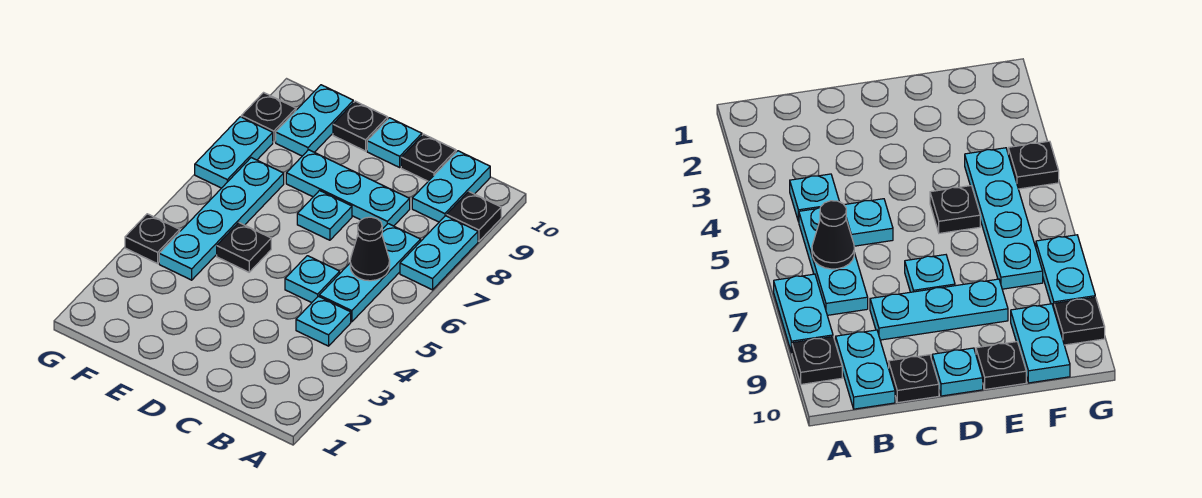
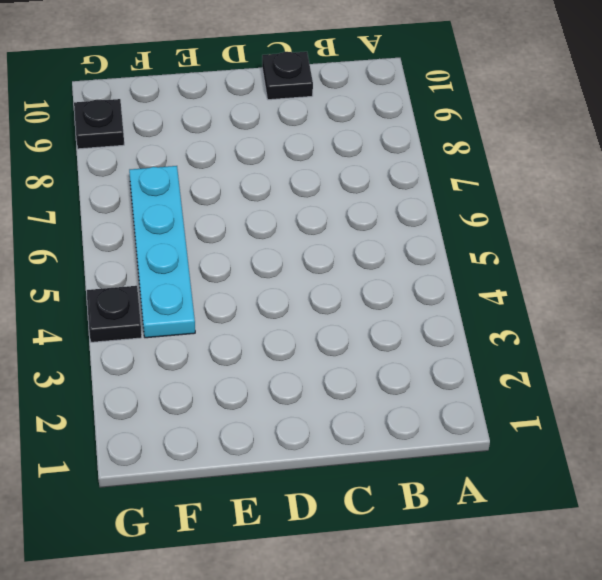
none -> cyan plate A7:A8 level 1
none -> black plate A9 level 1
none -> cyan plate B4 level 1

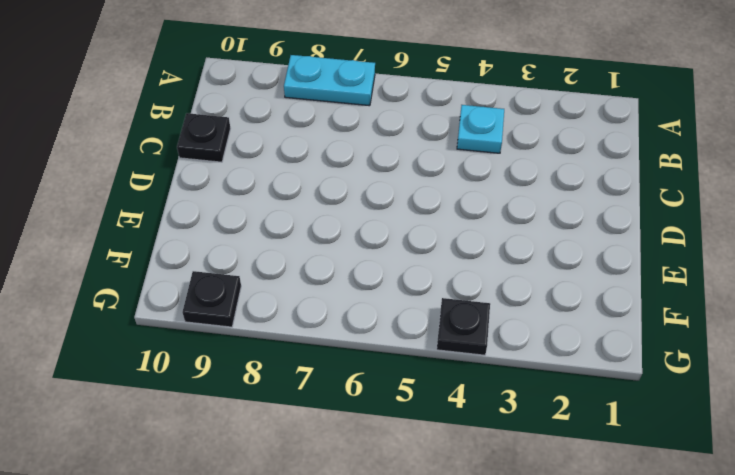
none -> black plate A9 level 1
none -> cyan plate B5:B7 level 1
none -> cyan plate B9:B10 level 1

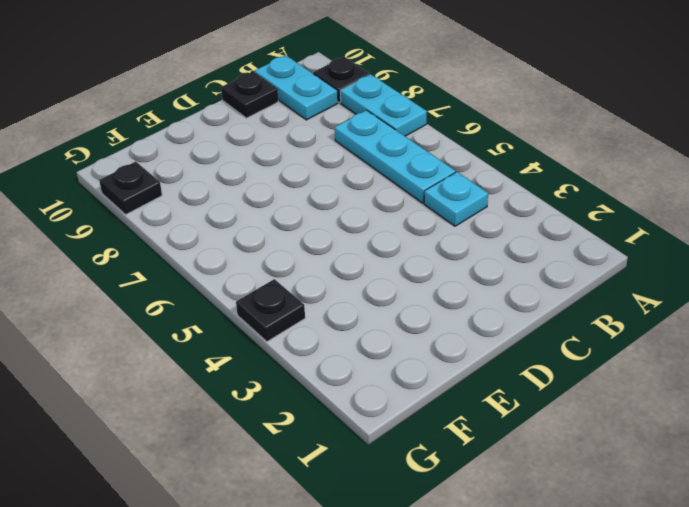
none -> cyan plate C5 level 1
none -> cyan plate C8:E8 level 1
none -> cyan plate D7 level 1

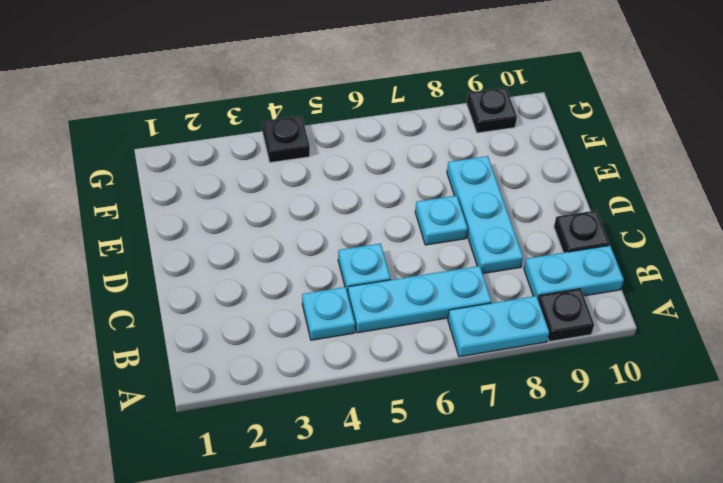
none -> cyan plate D10 level 1
none -> black plate E5 level 1
none -> black plate E10 level 1

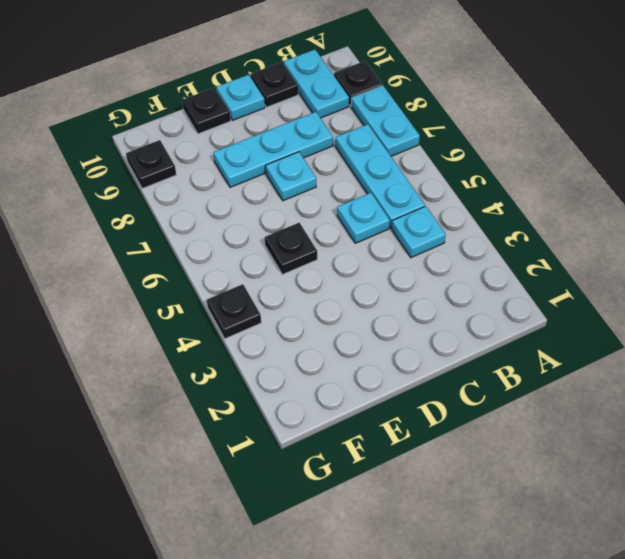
none -> cyan plate F4:F7 level 1
none -> cyan plate F9:F10 level 1
none -> cyan plate G7:G8 level 1

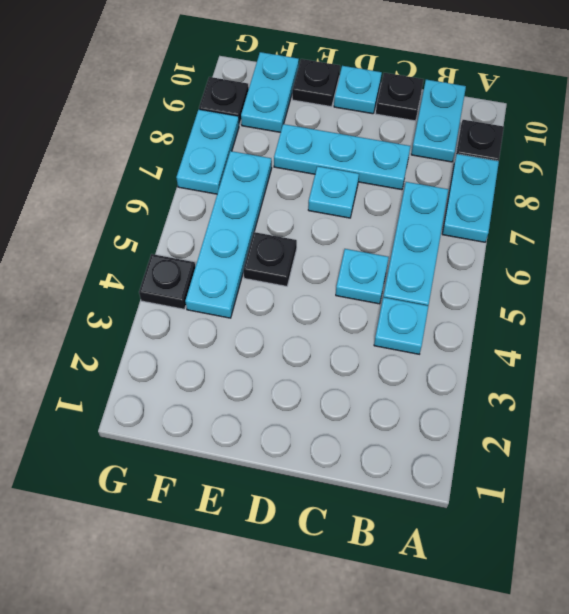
none -> black cone B6 level 2

